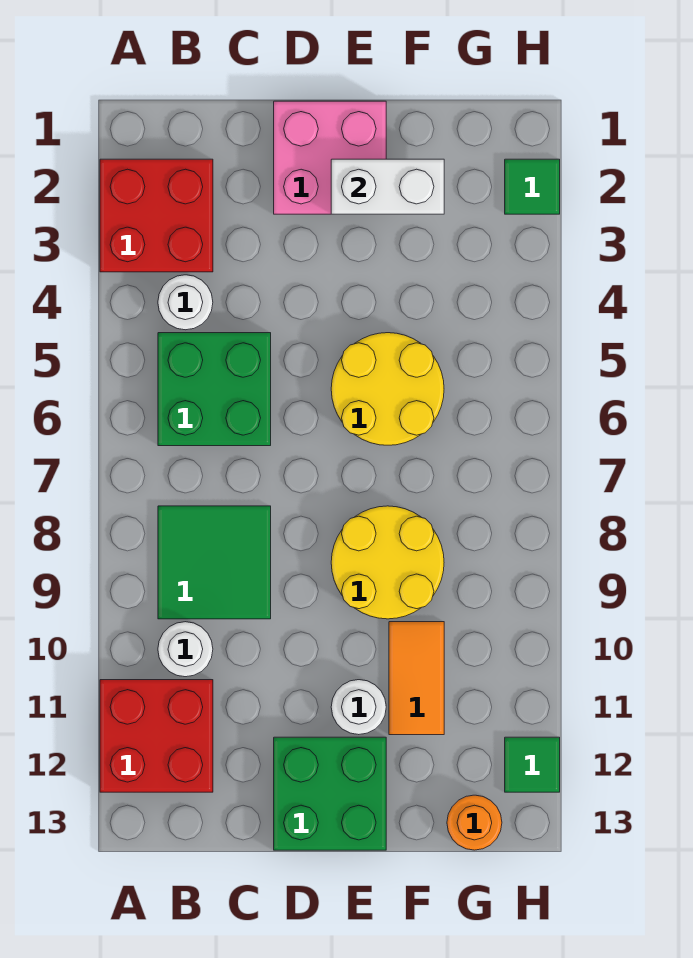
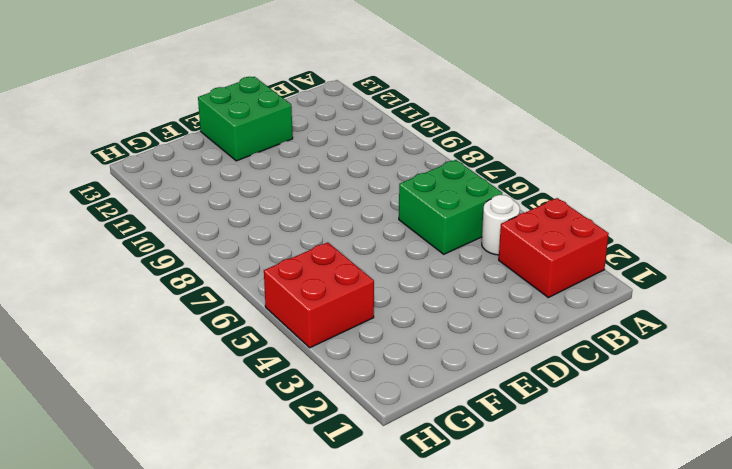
red brick G4:H5 level 1 -> red brick A11:B12 level 1
none -> green tile B8:C9 level 1
none -> white round brick B10 level 1
none -> pink brick D1:E2 level 1

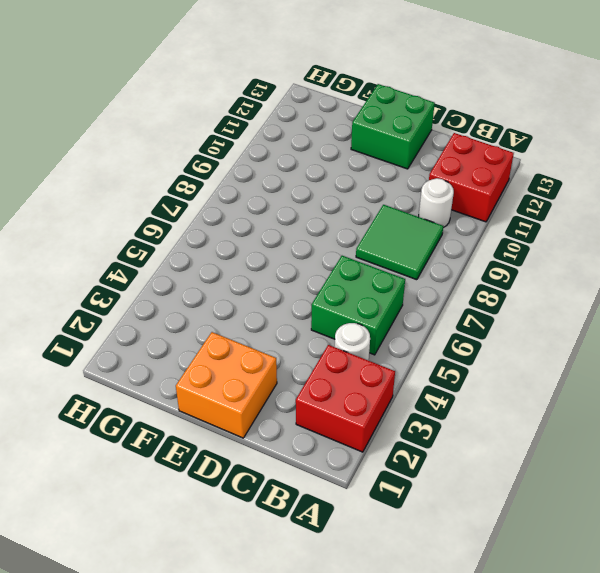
orange brick D1:E2 level 1 -> pink brick D1:E2 level 1
none -> yellow round brick E5:F6 level 1
none -> yellow round brick E8:F9 level 1
none -> white round brick E11 level 1

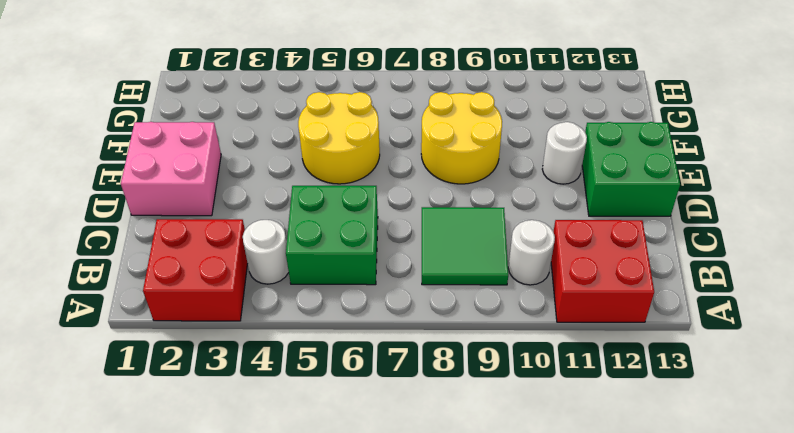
none -> orange tile F10:F11 level 1
none -> orange round brick G13 level 1
none -> green tile H2 level 1

